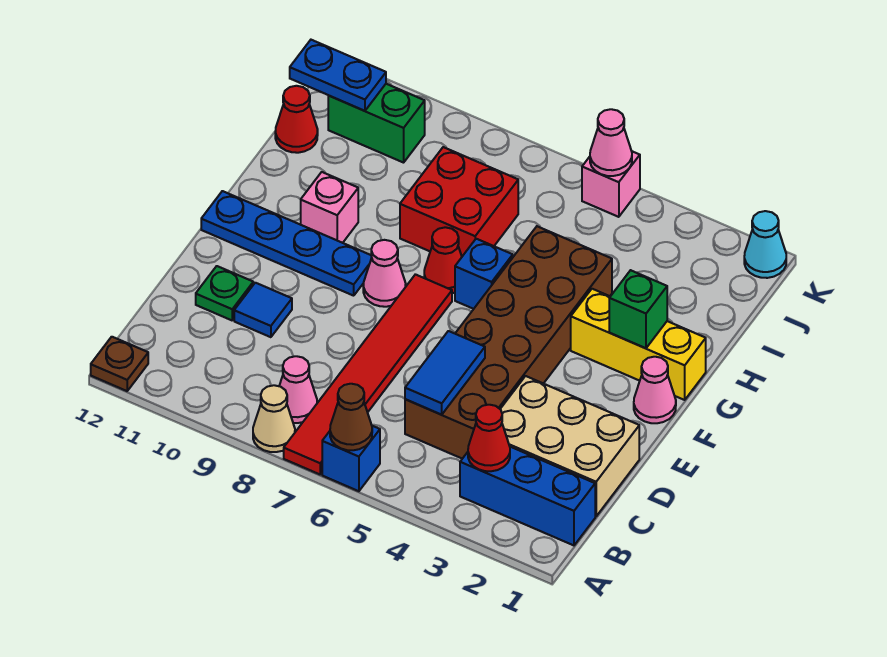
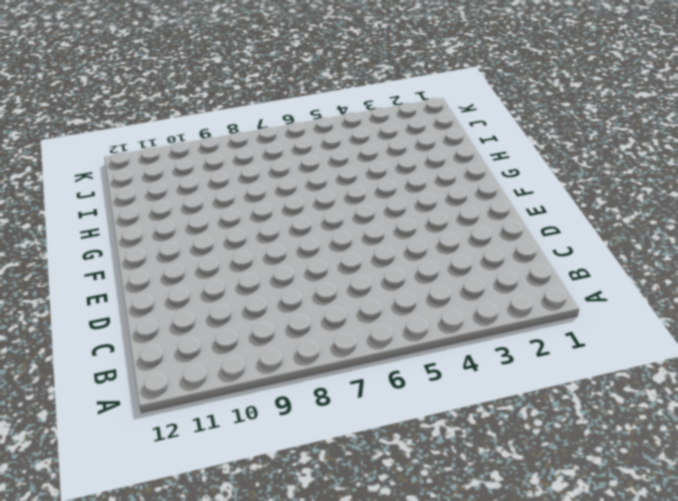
none -> blue brick A6 level 1
none -> red tile A7:F7 level 1
none -> tan cone A8 level 1

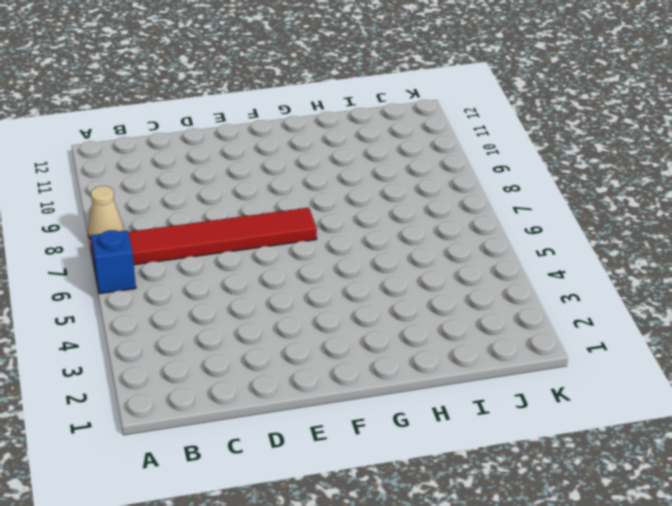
none -> brown plate A12 level 1
none -> blue brick B1:B3 level 1
none -> pink cone B8 level 1

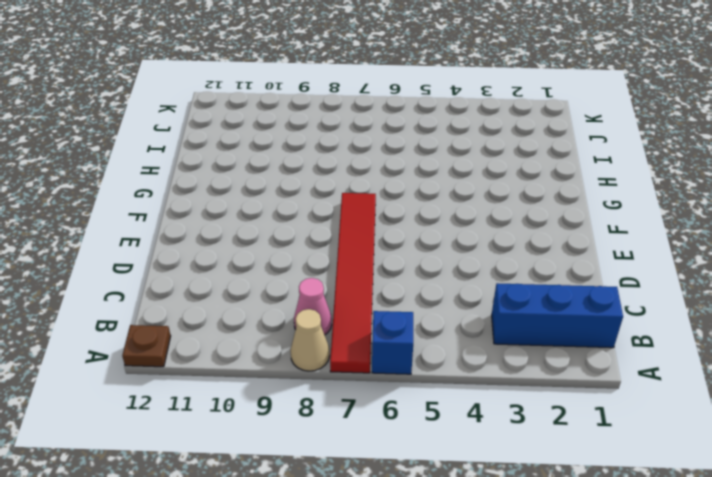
none -> tan brick C1:D3 level 1
none -> brown brick C4:H5 level 1
none -> blue tile D10 level 1

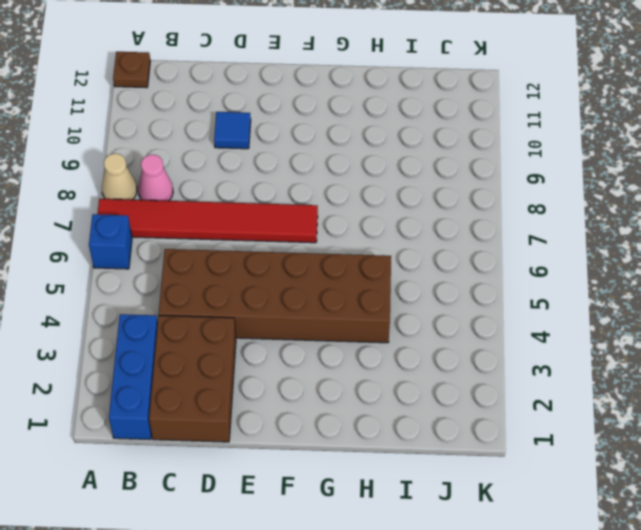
brown brick C1:D3 level 1 -> tan brick C1:D3 level 1
none -> green plate D11 level 1
none -> pink cone F1 level 1
none -> pink cone F8 level 1

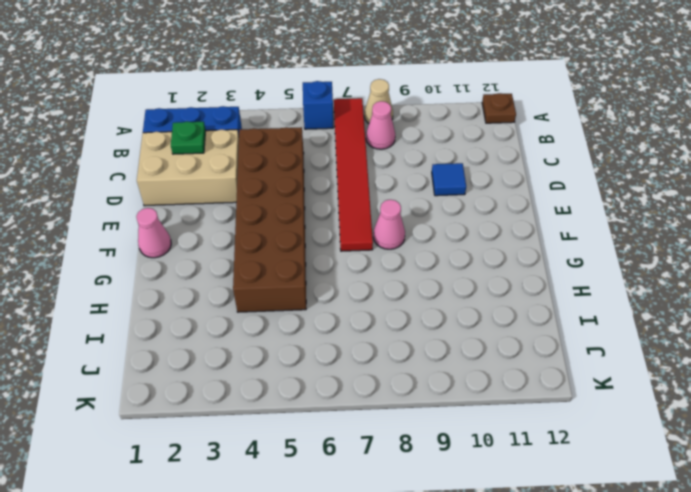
green plate C2 level 2 -> green plate D11 level 1
none -> blue plate F9:F12 level 1
none -> yellow brick G1:G3 level 1
none -> blue brick G6 level 1

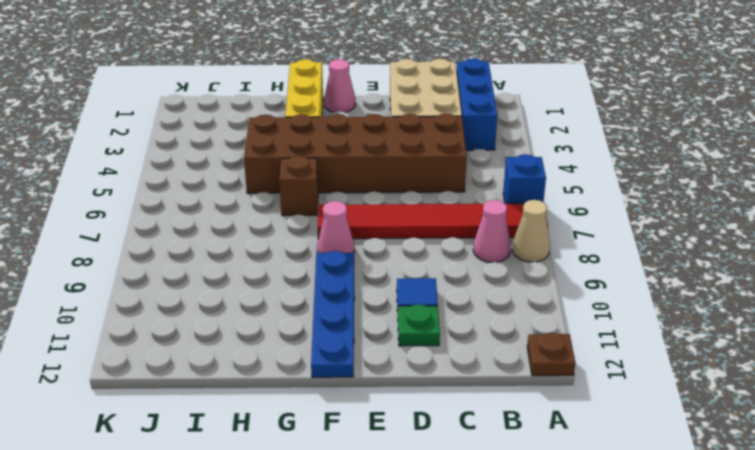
brown brick G6 level 1 -> blue brick G6 level 1
none -> red cone G7 level 1
none -> pink brick G10 level 1
none -> red brick H7:I8 level 1

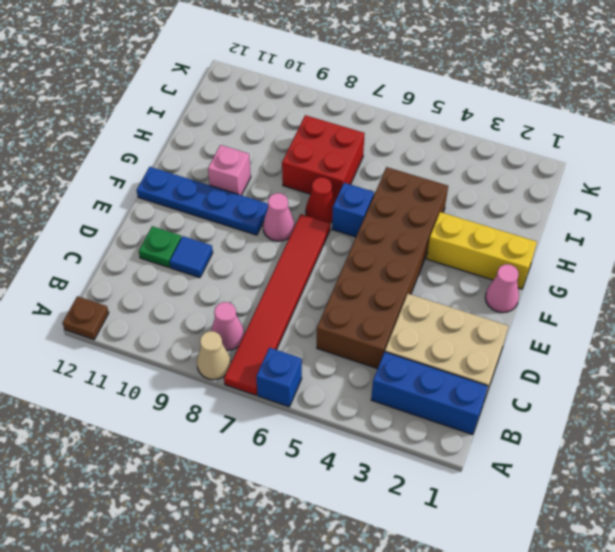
none -> red cone I12 level 1
none -> green brick J10:J11 level 1
none -> cyan cone K1 level 1

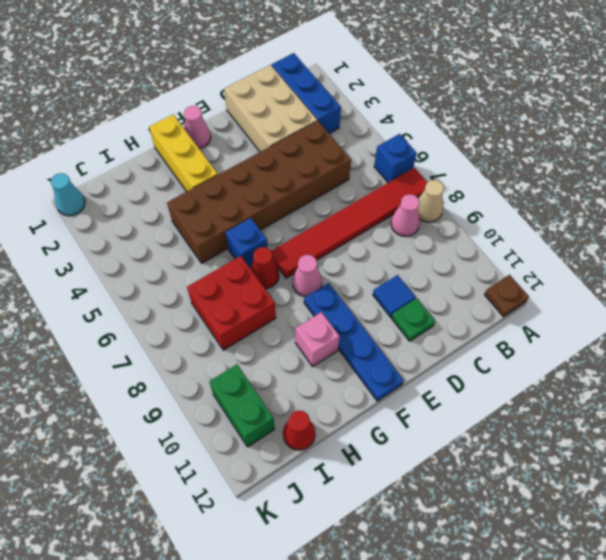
none -> pink brick K5 level 1
none -> brown cone A6 level 2
none -> red cone B3 level 2

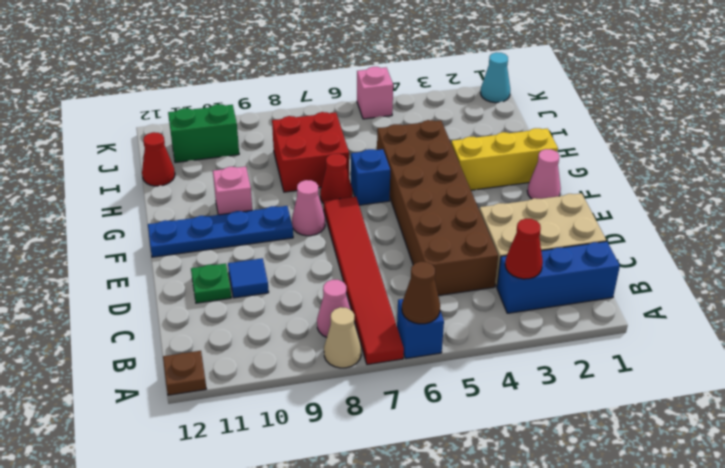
none -> blue tile C5:D5 level 2
none -> green brick G2 level 2
none -> blue plate J11:J12 level 2

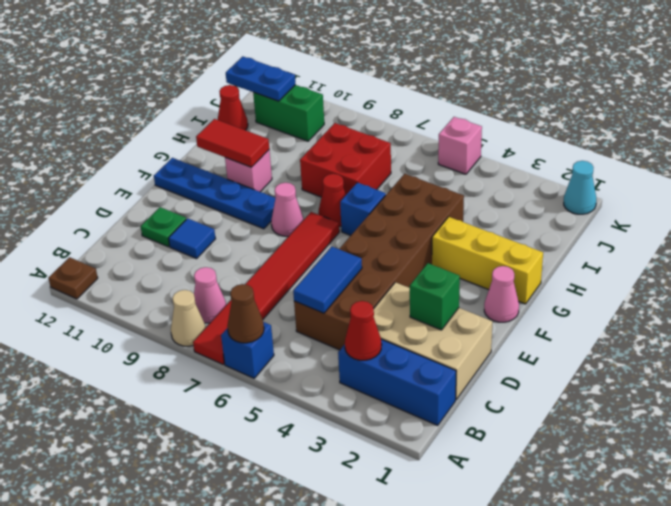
green brick D2 level 2 -> green brick G2 level 2
red tile G10:G11 level 2 -> none
none -> pink cone K5 level 2

